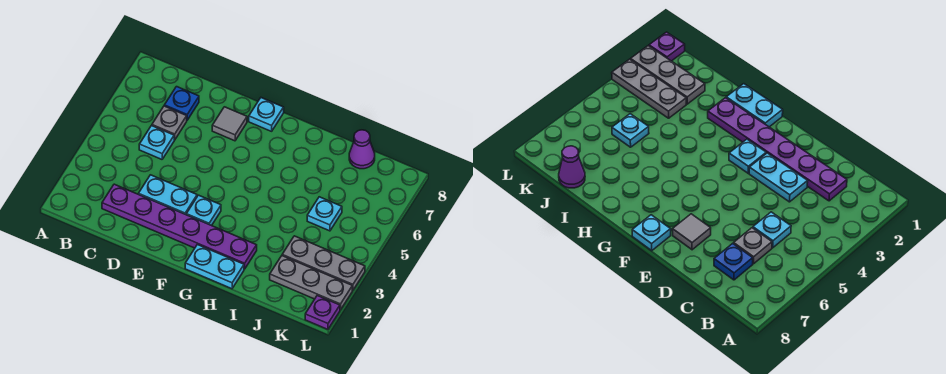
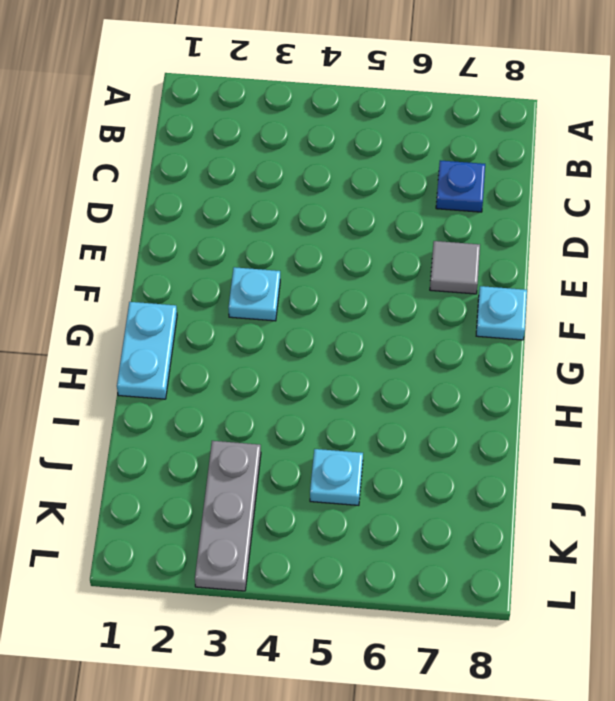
none -> purple plate C2:H2 level 1
none -> cyan plate C5 level 1
none -> grey plate C6 level 1

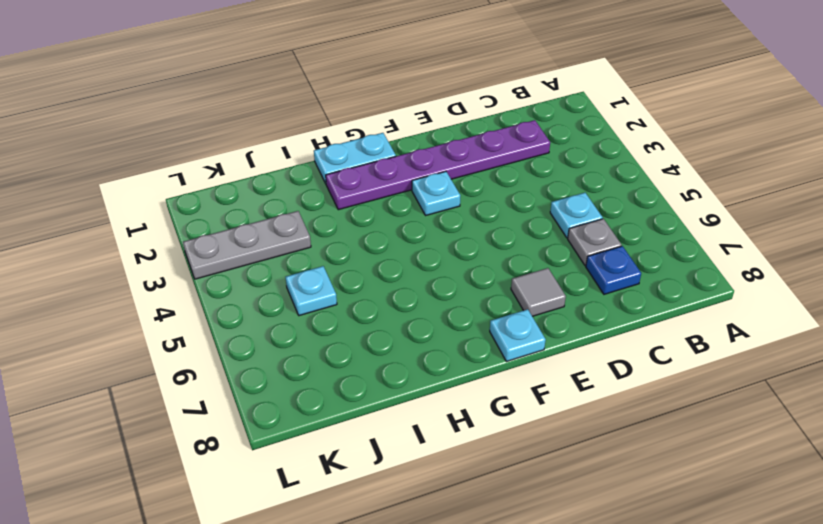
none -> cyan plate D3:E3 level 1
none -> grey plate J2:L2 level 1
none -> purple cone J8 level 1

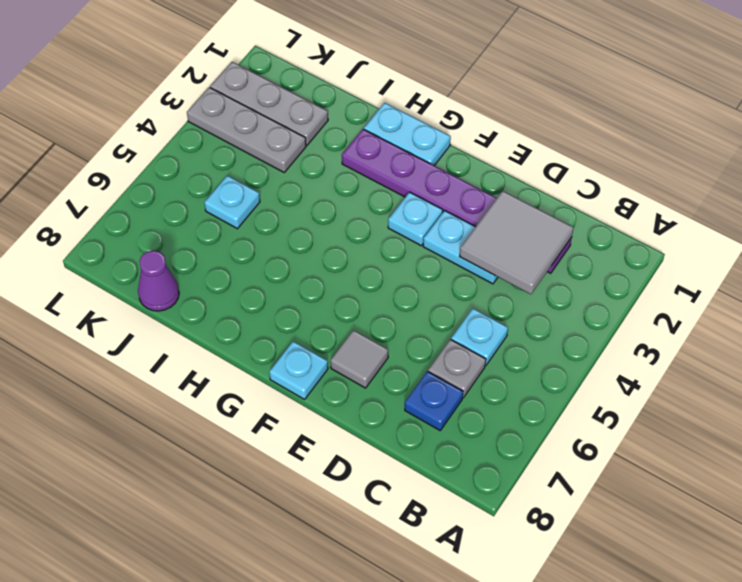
grey tile C2:D3 level 2 -> none
none -> purple plate L1 level 1

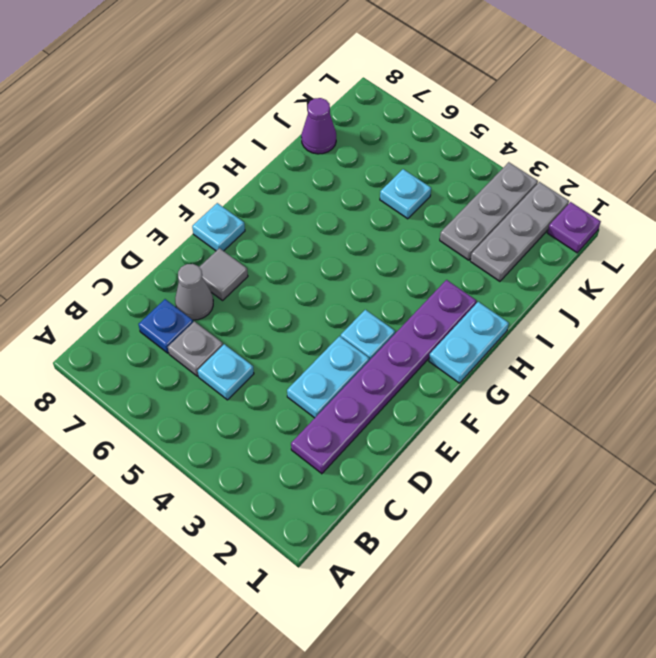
grey cone D7 level 1 -> none

